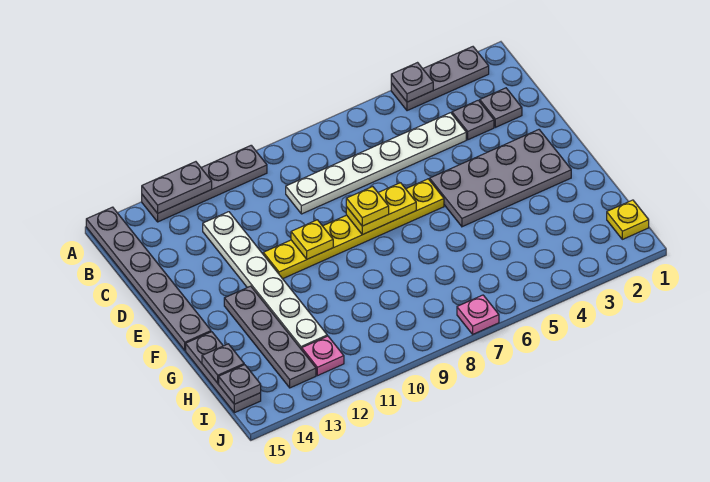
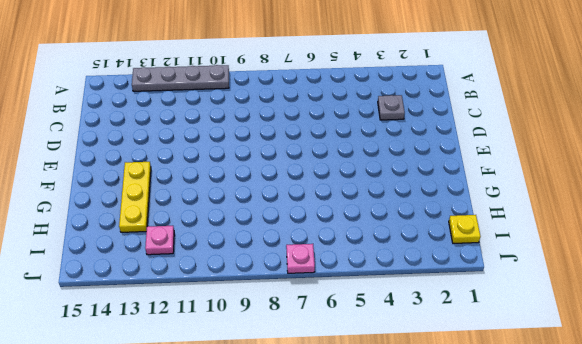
yellow plate F13:H13 level 1 -> grey plate F13:I13 level 1
none -> grey plate A2:A4 level 1
none -> grey plate A15:F15 level 1
none -> grey plate C2 level 1

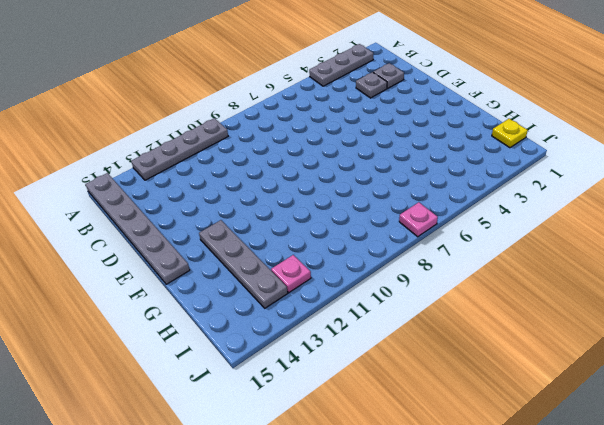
none -> white plate C4:C9 level 1
none -> white plate C12:H12 level 1
none -> grey plate E2:F5 level 1

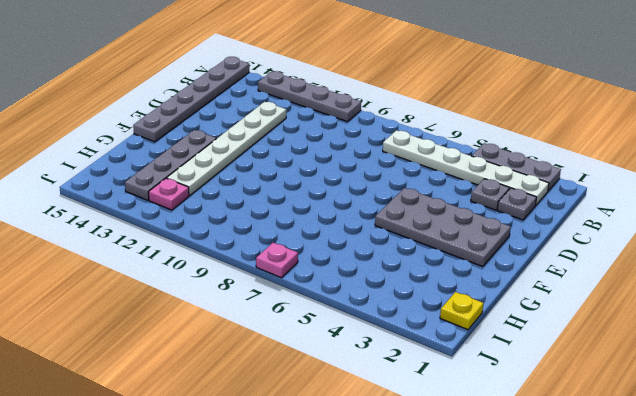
white plate B2:B7 level 1 -> white plate C4:C9 level 1
none -> yellow plate E6:E11 level 1
none -> grey plate G15:I15 level 1
none -> grey plate A4 level 2

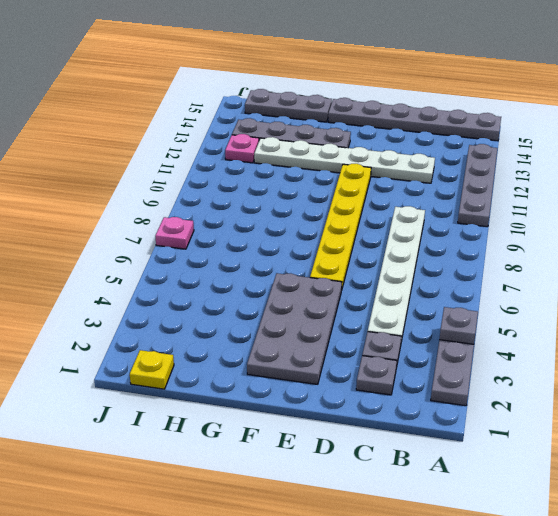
none -> grey plate A12:A13 level 2
none -> yellow plate E7:E8 level 2
none -> yellow plate E10 level 2

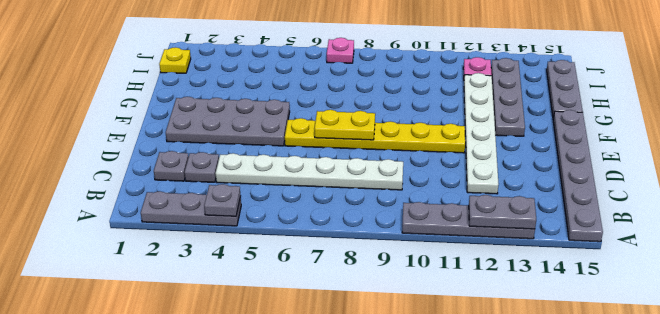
none -> yellow plate E10 level 2
none -> grey plate H15 level 2
none -> grey plate I15 level 2

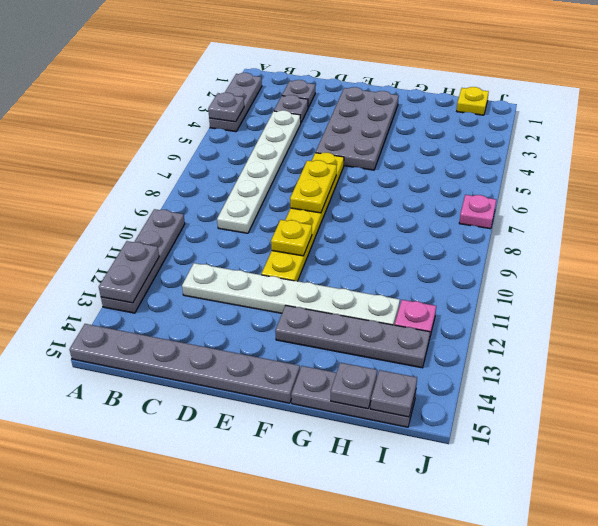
none -> yellow plate E8 level 3

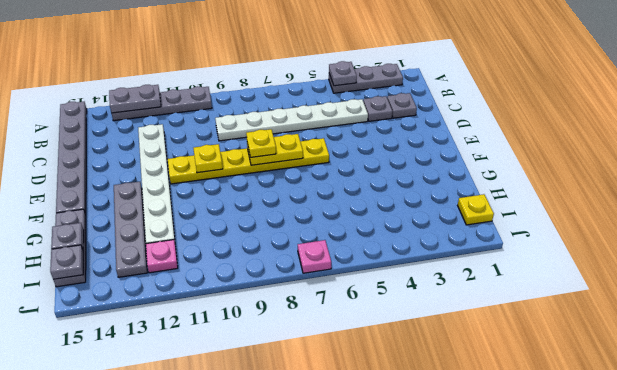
none -> grey plate E2:F5 level 1

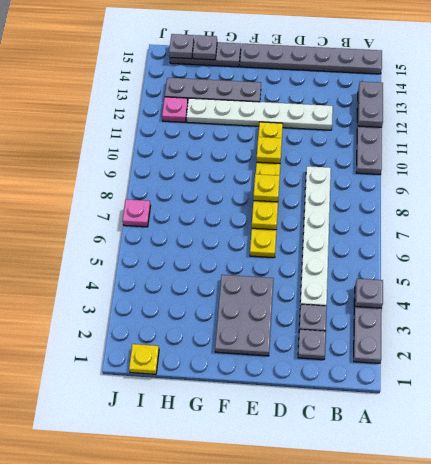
grey plate E2:F4 level 1 -> grey plate E2:F5 level 1

